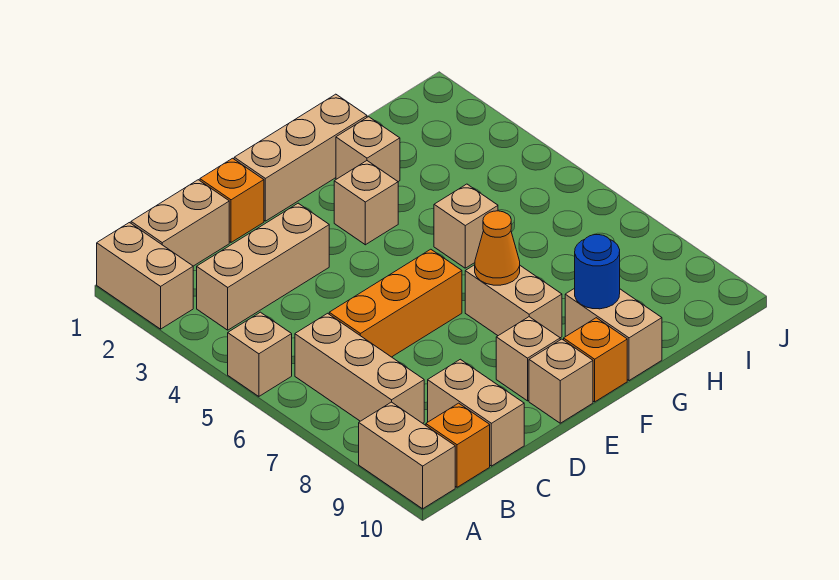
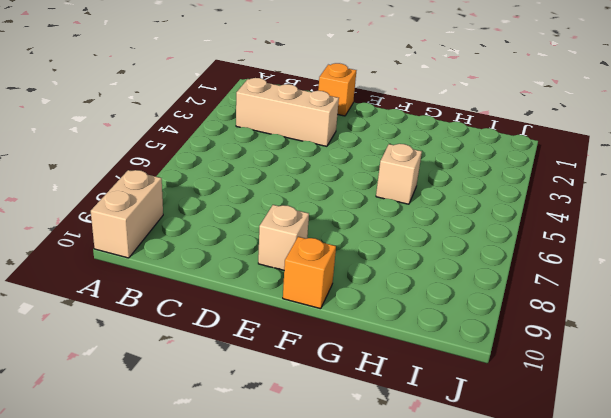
none -> tan brick A1:A2 level 1
none -> tan brick A5 level 1
none -> tan brick B1:C1 level 1

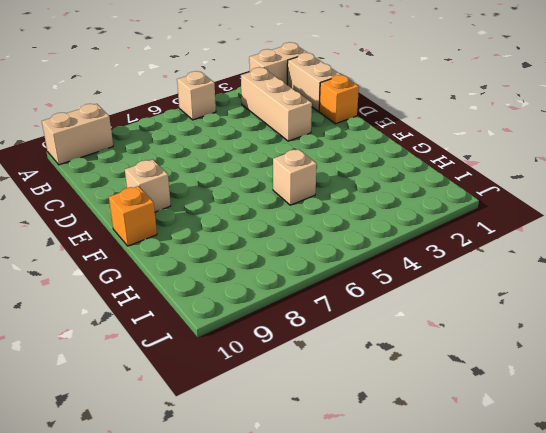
none -> tan brick B6:B8 level 1
none -> orange brick B10 level 1
none -> orange brick C6:E6 level 1

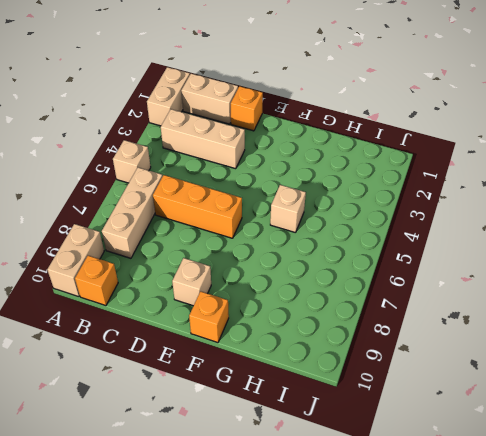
none -> tan brick C9:C10 level 1
none -> tan brick E1:G1 level 1
none -> tan brick E10 level 1

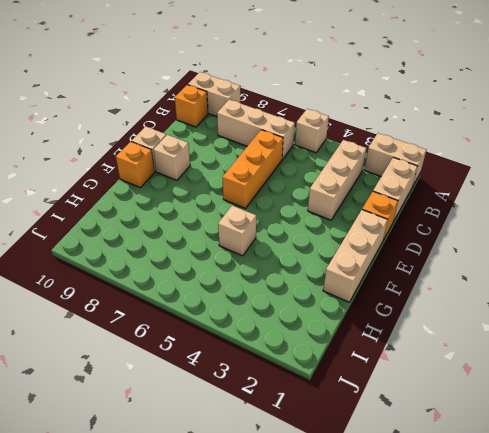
none -> tan brick C9:C10 level 1
none -> tan brick F3 level 1
none -> tan brick F7:F8 level 1

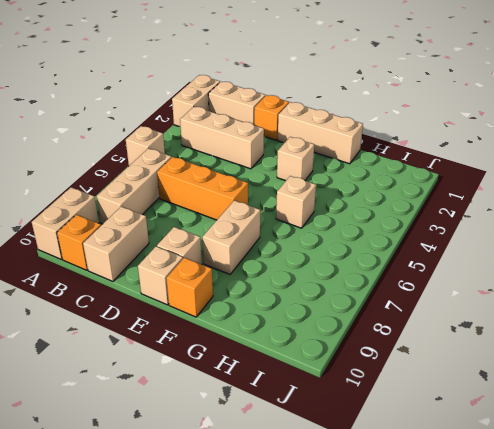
none -> tan brick G2 level 1
none -> tan brick G9:G10 level 1
none -> orange cone F7 level 2

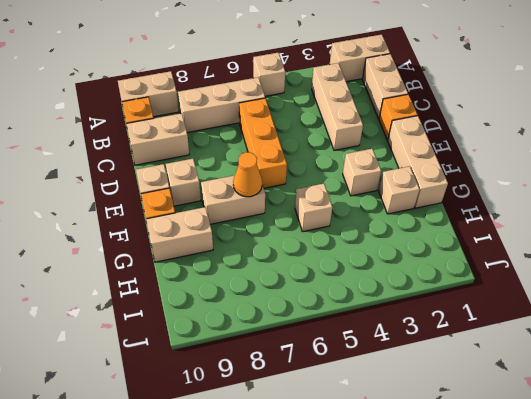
none -> blue round brick G9 level 2

